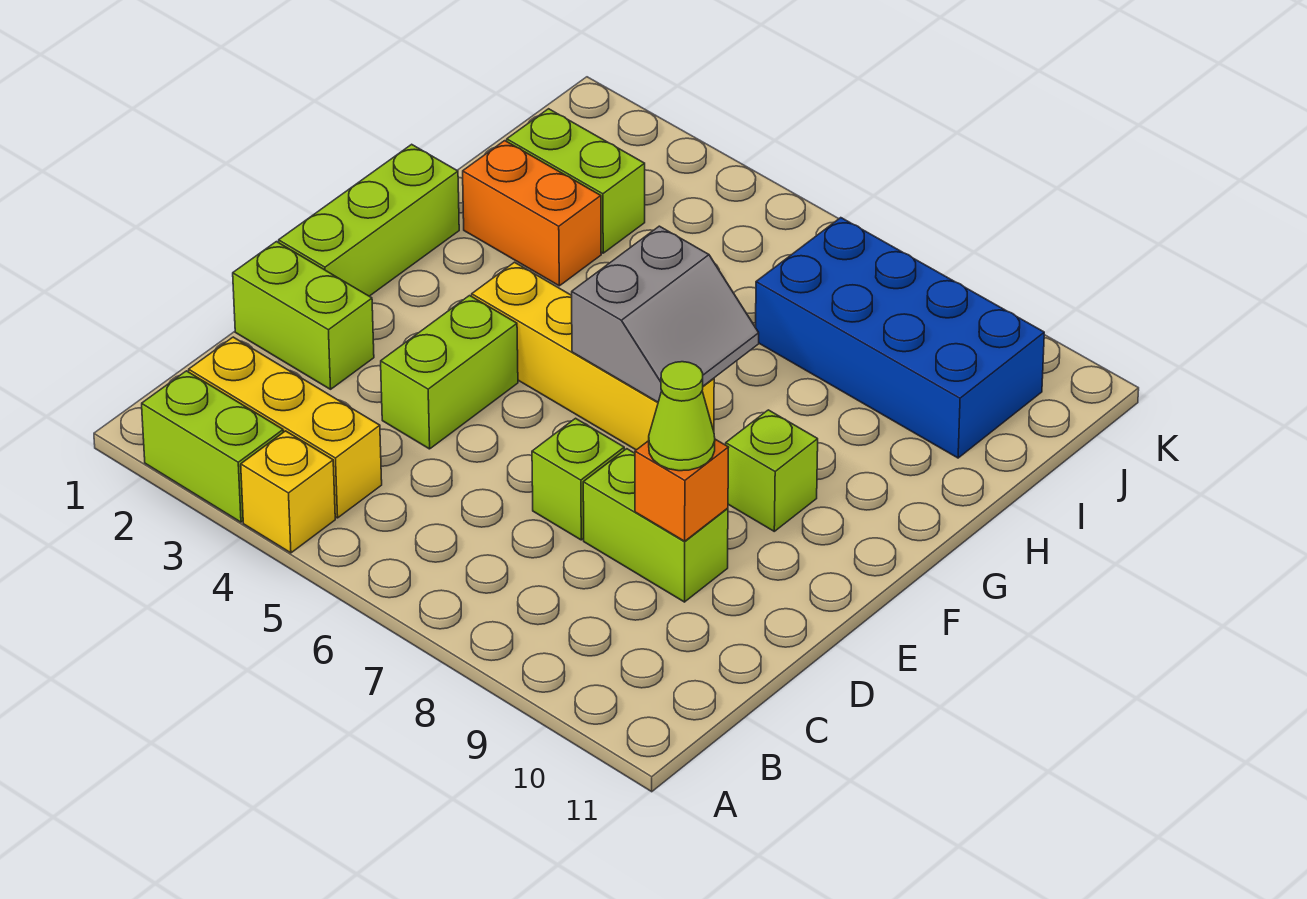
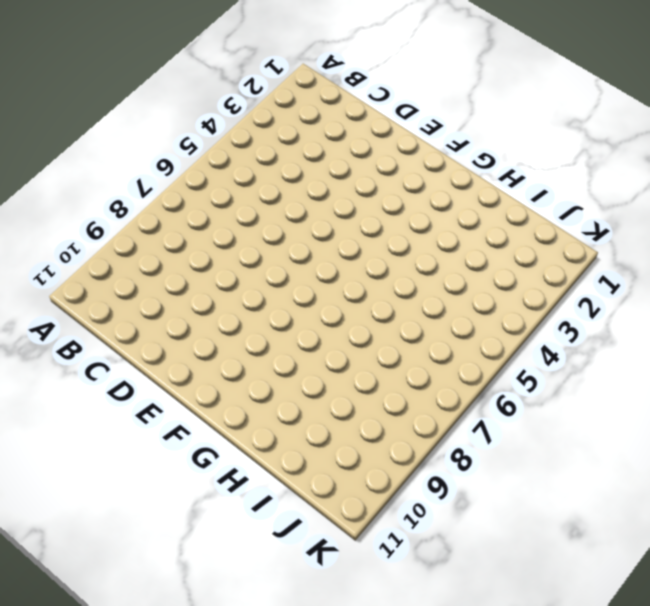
none -> lime brick A2:A3 level 1
none -> yellow brick A4 level 1
none -> yellow brick B2:B4 level 1

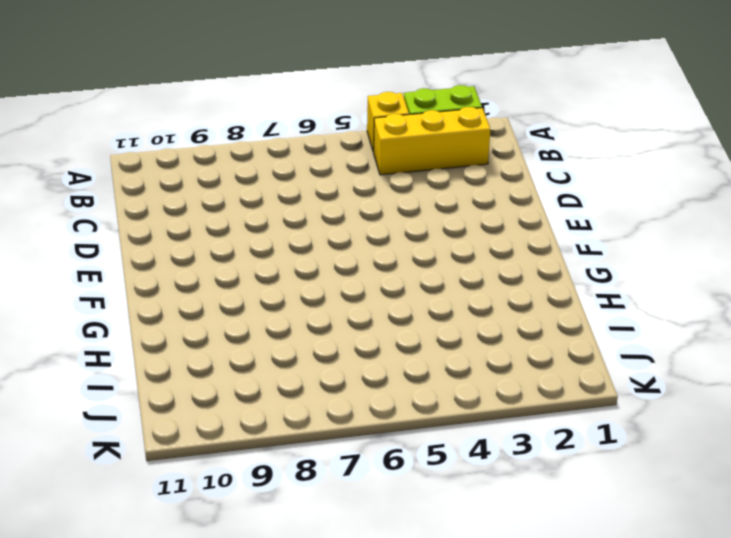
none -> lime brick D1:D2 level 1
none -> lime brick D4:E4 level 1
none -> lime brick D7 level 1

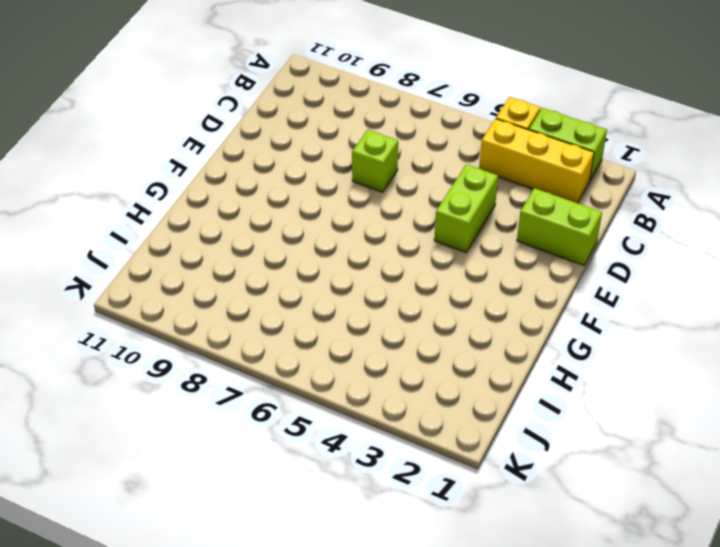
none -> lime brick D8:D9 level 1
none -> lime brick E1:G1 level 1
none -> yellow brick F4:F7 level 1

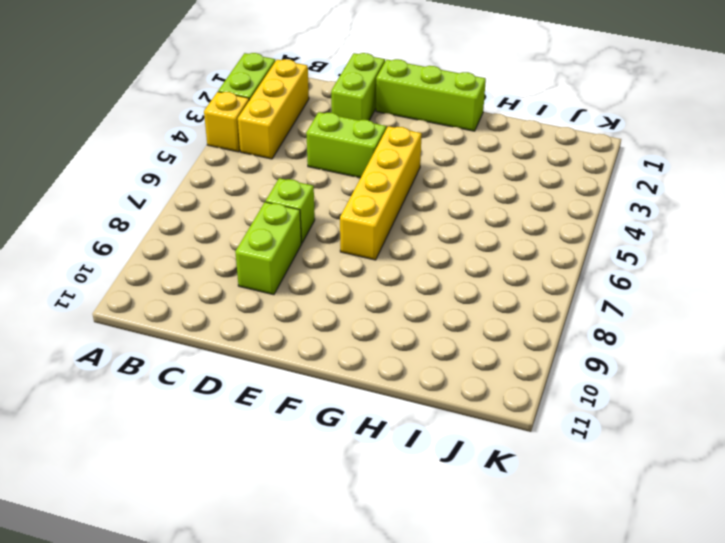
none -> lime brick F9 level 1
none -> orange brick H2:H3 level 1
none -> lime brick I2:I3 level 1

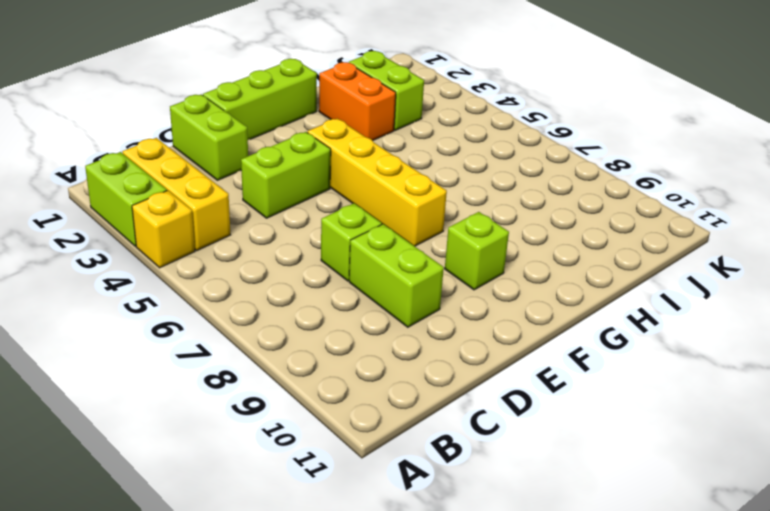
none -> blue brick I7:J10 level 1
none -> orange brick D9 level 2
none -> grey slope F6:G7 level 2 top 6

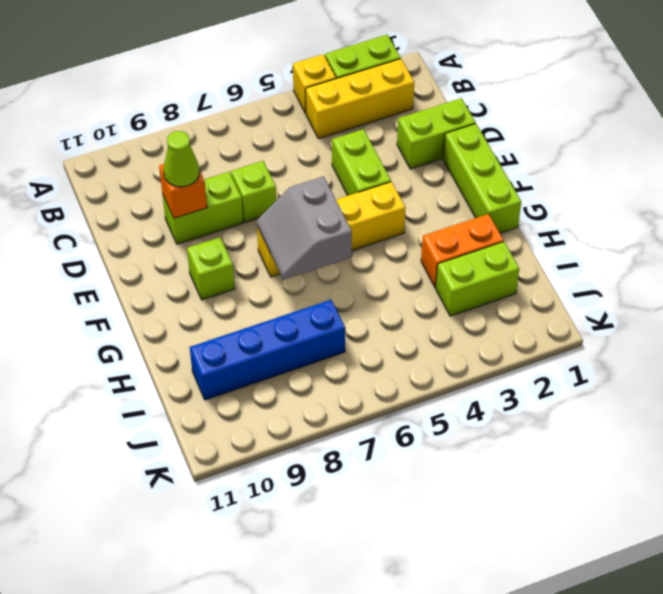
blue brick I7:I10 level 1 -> blue brick I7:J10 level 1

